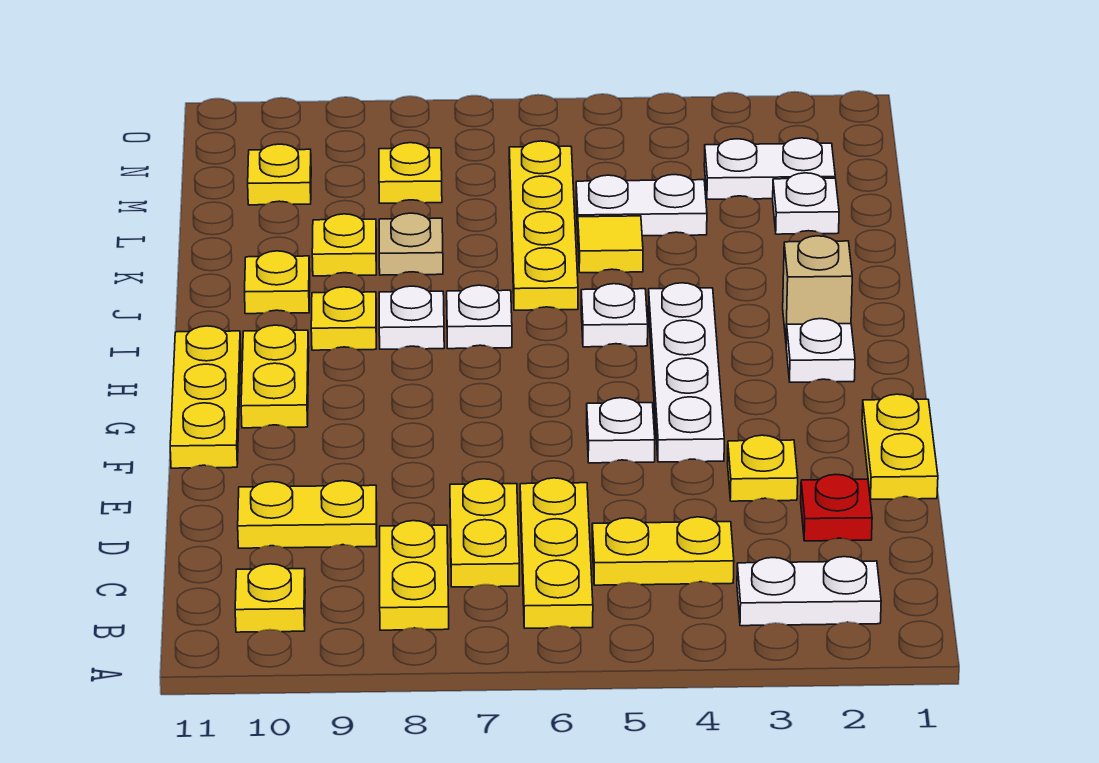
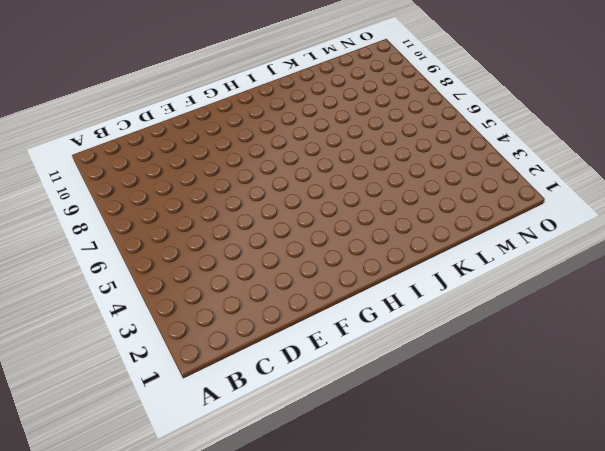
none -> white plate B2:B3 level 1
none -> yellow plate B6:D6 level 1
none -> yellow plate B8:C8 level 1
none -> yellow plate B10 level 1

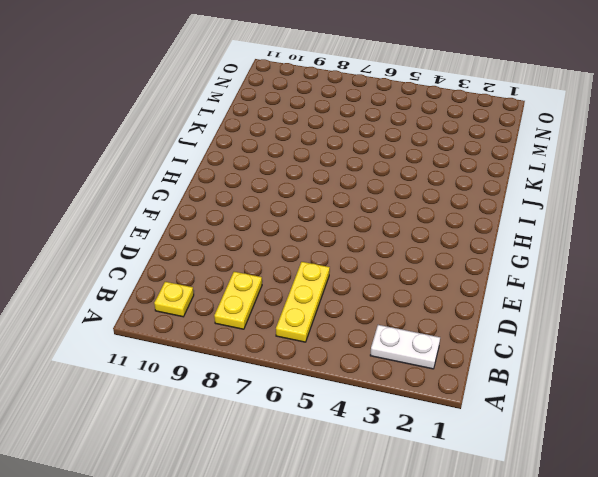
none -> yellow plate C4:C5 level 1
none -> yellow plate C7:D7 level 1
none -> red plate D2 level 1
none -> yellow plate D9:D10 level 1

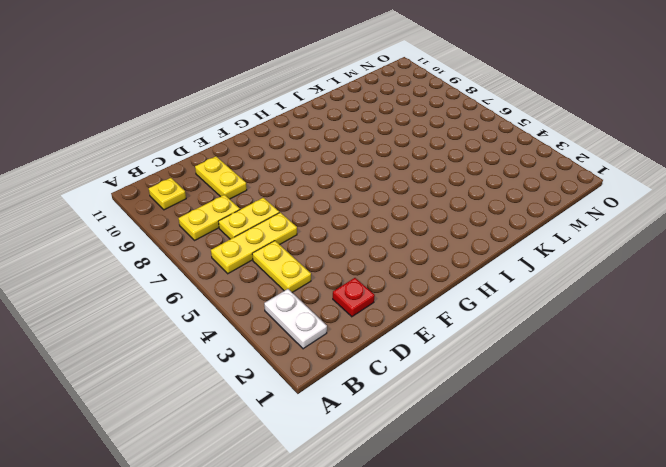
none -> yellow plate E1:F1 level 1
none -> yellow plate E3 level 1
none -> white plate F4:I4 level 1
none -> white plate F5 level 1

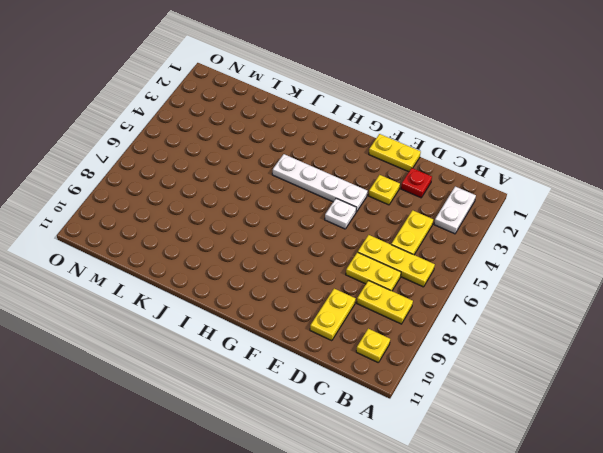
none -> yellow plate F11:H11 level 1
none -> yellow plate G10:H10 level 1
none -> white plate H2 level 1
none -> tan brick I2 level 1

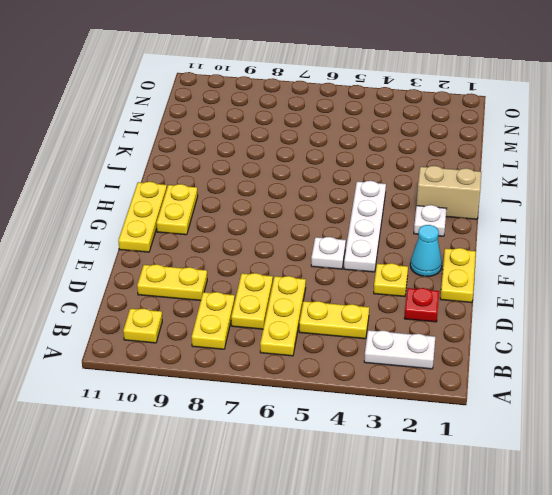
cyan cone F2 level 1 -> none
tan brick I1:I2 level 1 -> tan brick I2 level 1
none -> white plate I5 level 1
none -> white plate I7 level 1
none -> white plate I8 level 1
none -> yellow plate I9 level 1

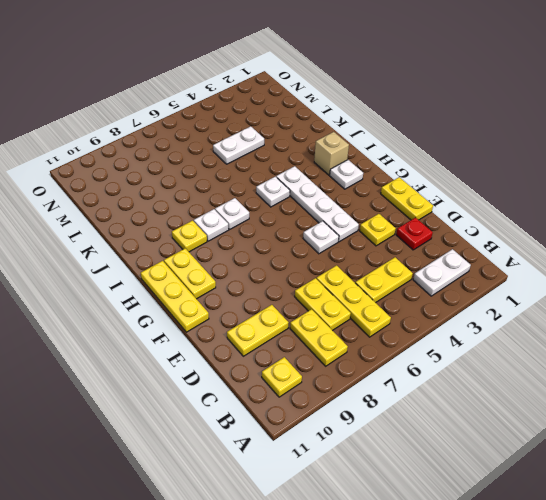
none -> yellow plate J6:M6 level 1
none -> yellow plate J10 level 1
none -> yellow tile K5 level 1
none -> tan plate K8 level 1

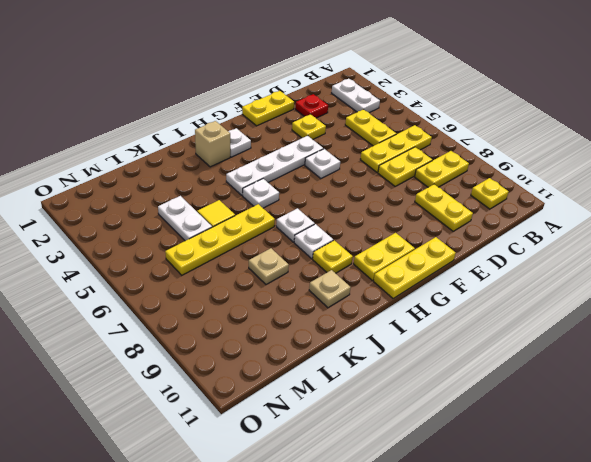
tan plate J10 level 1 -> yellow plate J10 level 1
none -> yellow plate K9 level 1
none -> white plate L2 level 1
none -> white plate M2:M3 level 1
none -> yellow plate M8 level 1

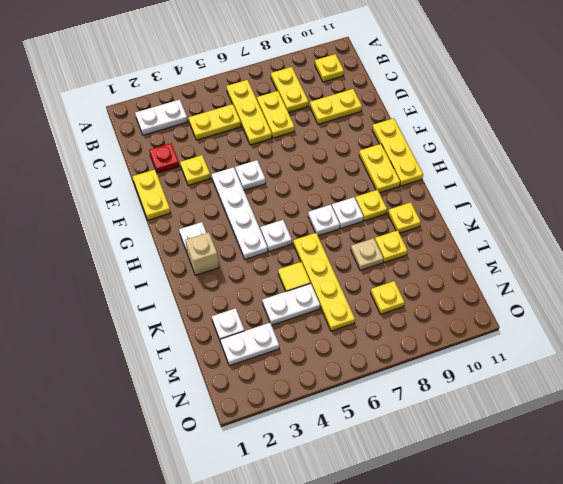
none -> yellow plate M10 level 1

